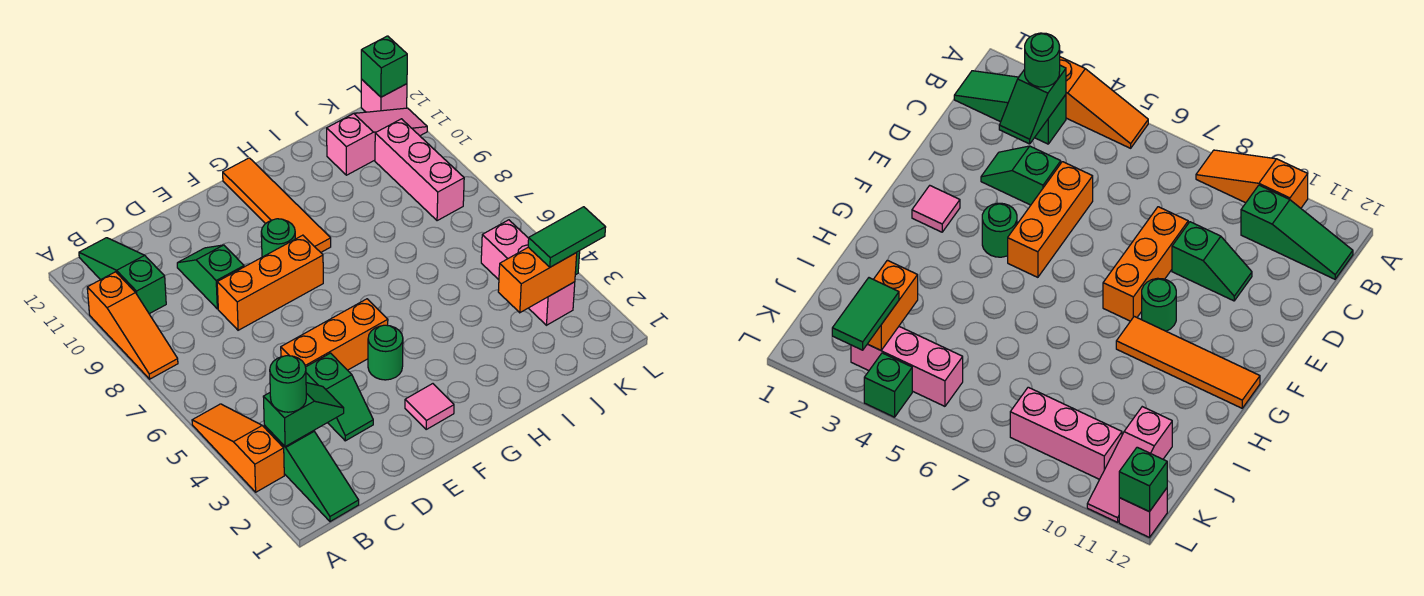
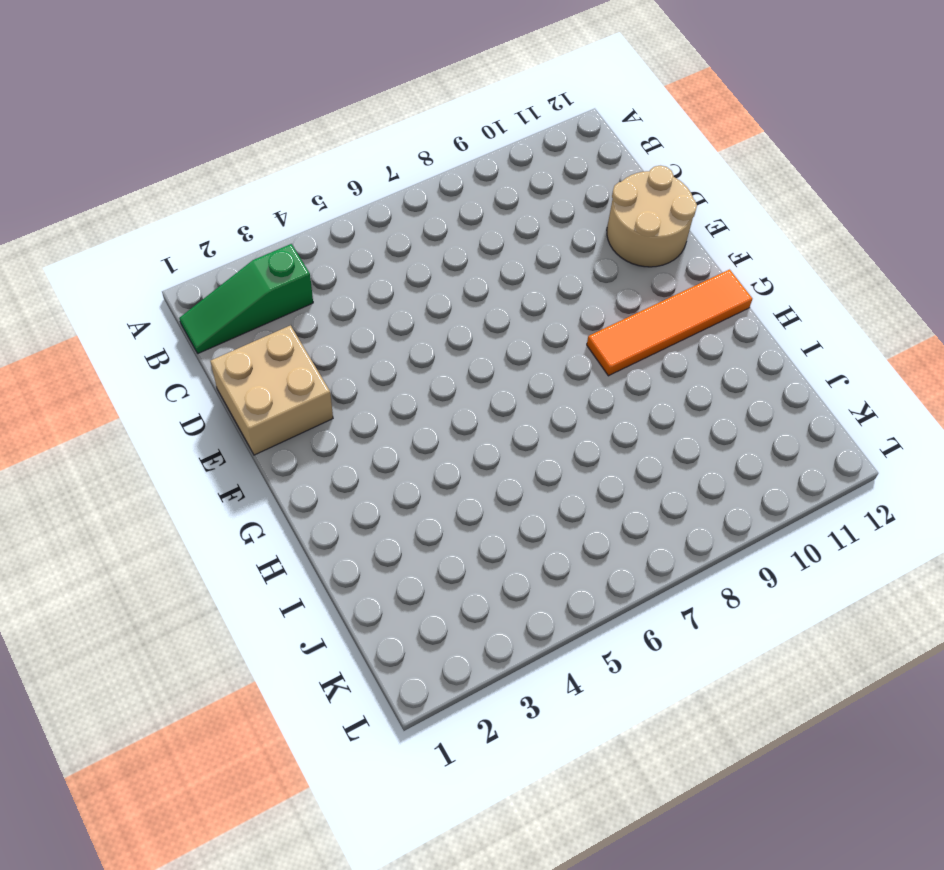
tan brick D1:E2 level 1 -> none
tan round brick D11:E12 level 1 -> none
none -> orange slope A3:A5 level 1 top 3
none -> orange slope A8:A10 level 1 top 10
none -> green slope B10:B12 level 1 top 10

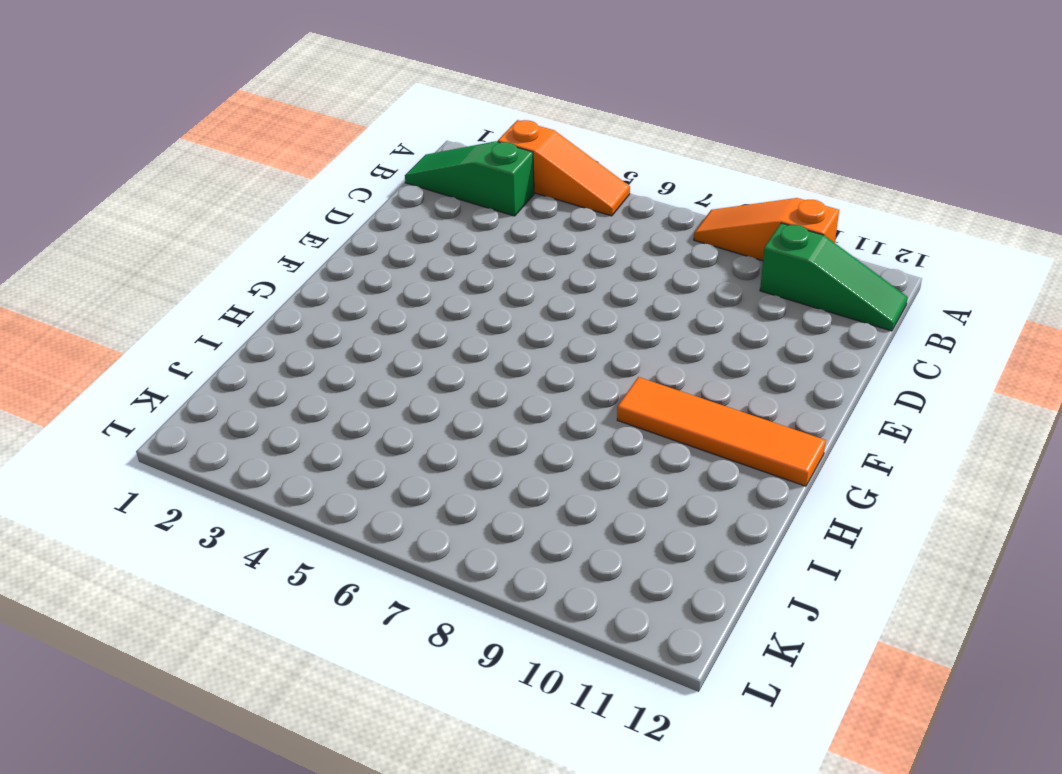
none -> green slope D3:D4 level 1 top 4
none -> orange brick D5:F5 level 1
none -> orange brick D8:F8 level 1

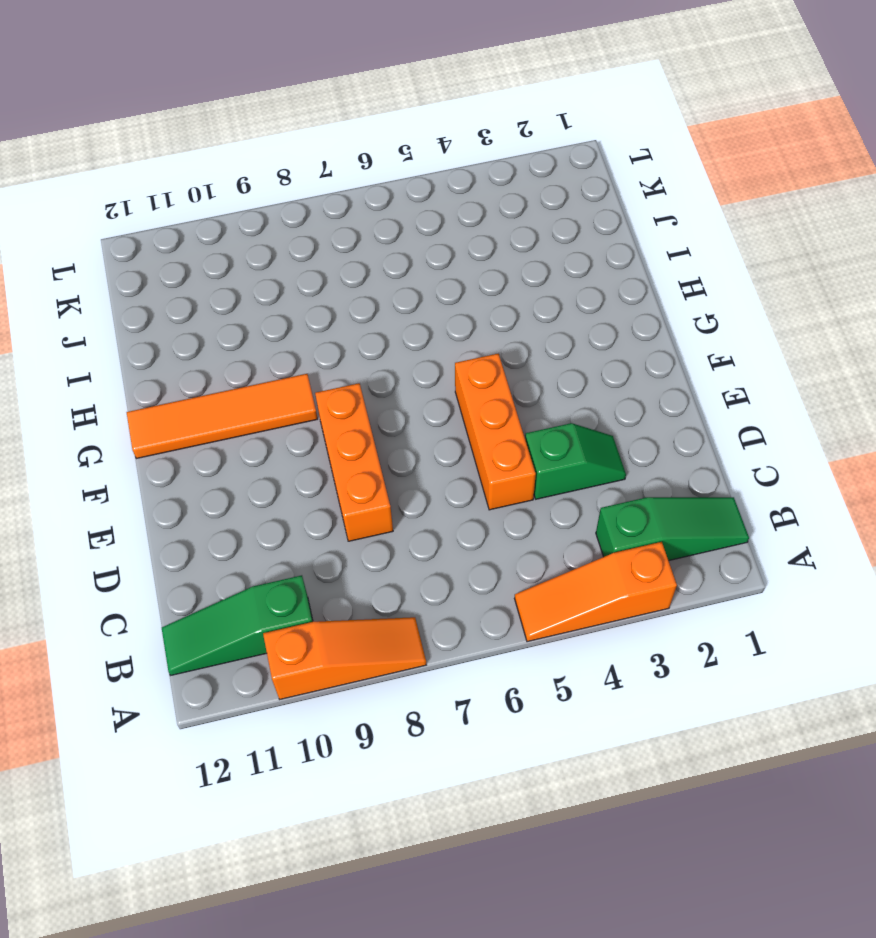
none -> green slope D9:D10 level 1 top 9
none -> pink tile F2 level 1
none -> green round brick F4 level 1

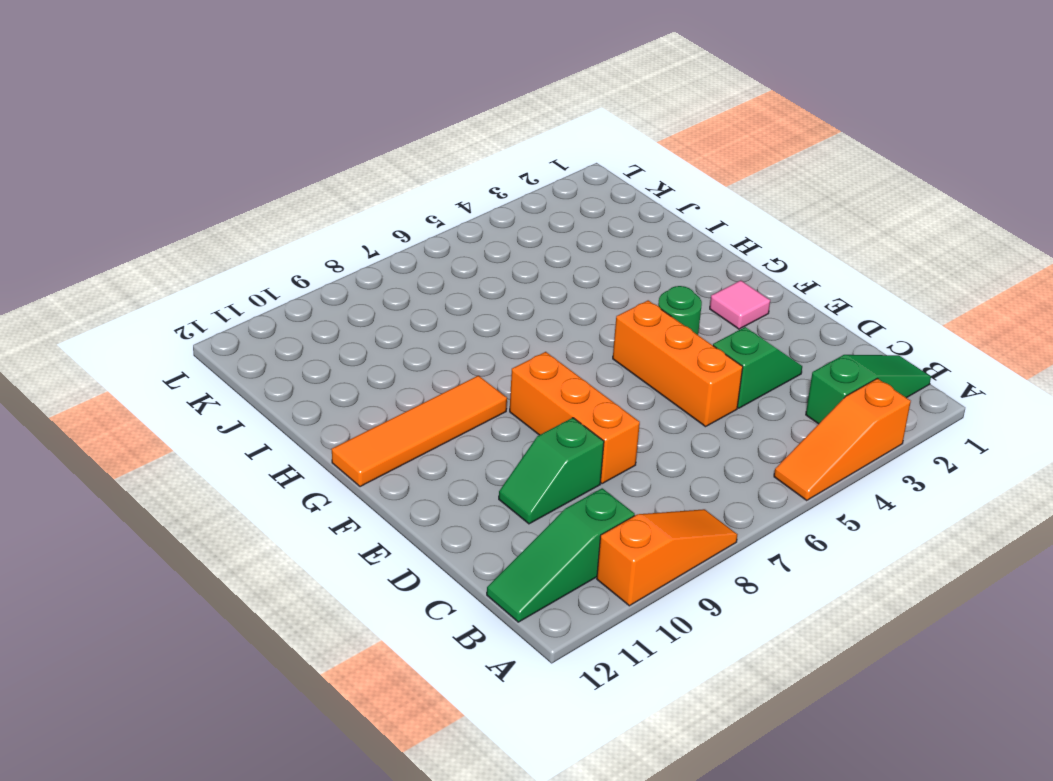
none -> green round brick F9 level 1
none -> pink slope J11:L11 level 1 top J
none -> pink brick K3:K5 level 1

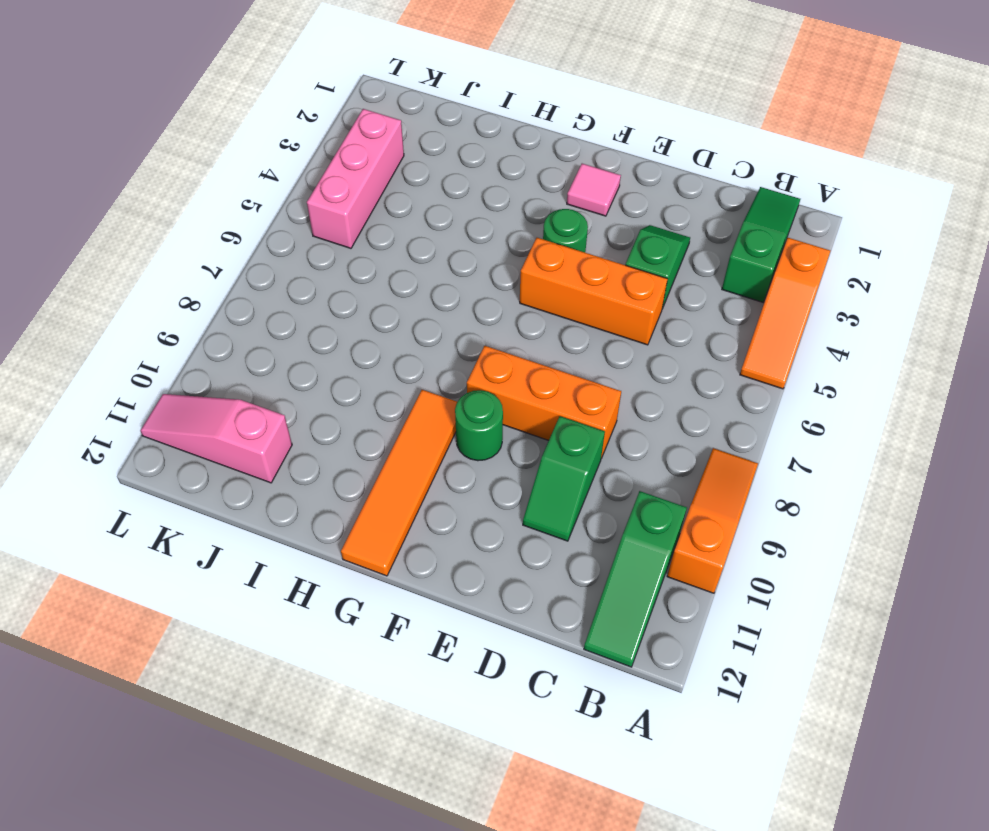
none -> pink brick K8:K10 level 1
none -> green brick L4 level 1
none -> pink brick L12 level 1

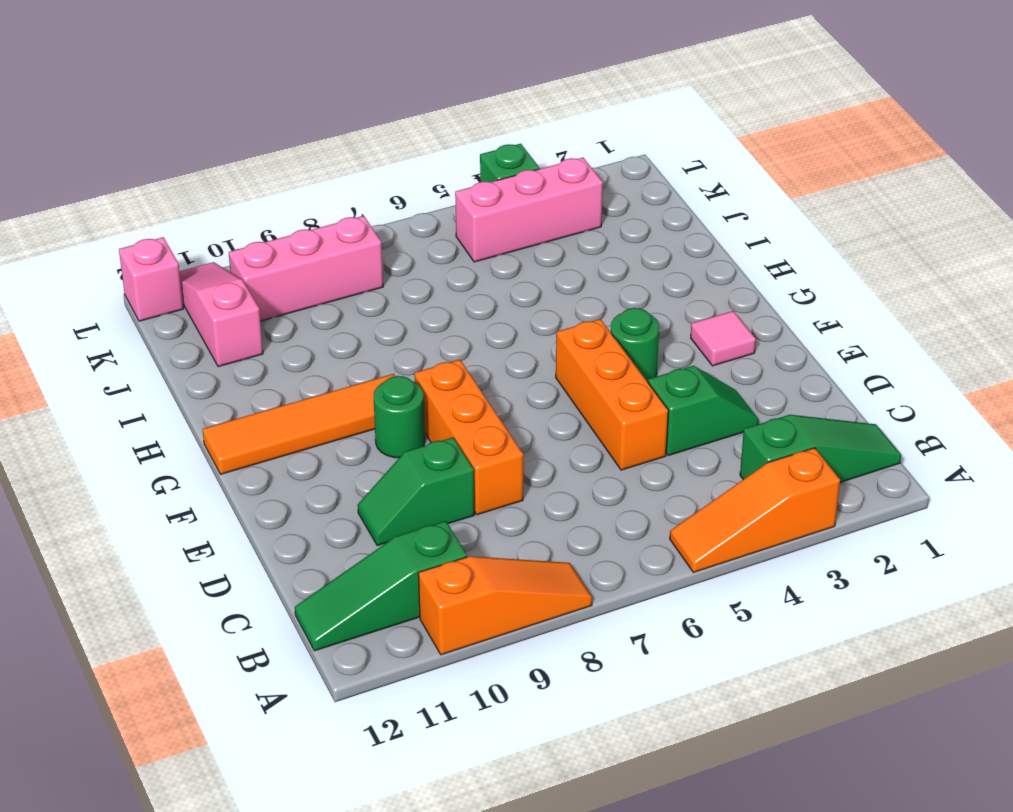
none -> green slope B3:C3 level 2 top B
none -> orange brick J3:K3 level 2
none -> green brick L12 level 2

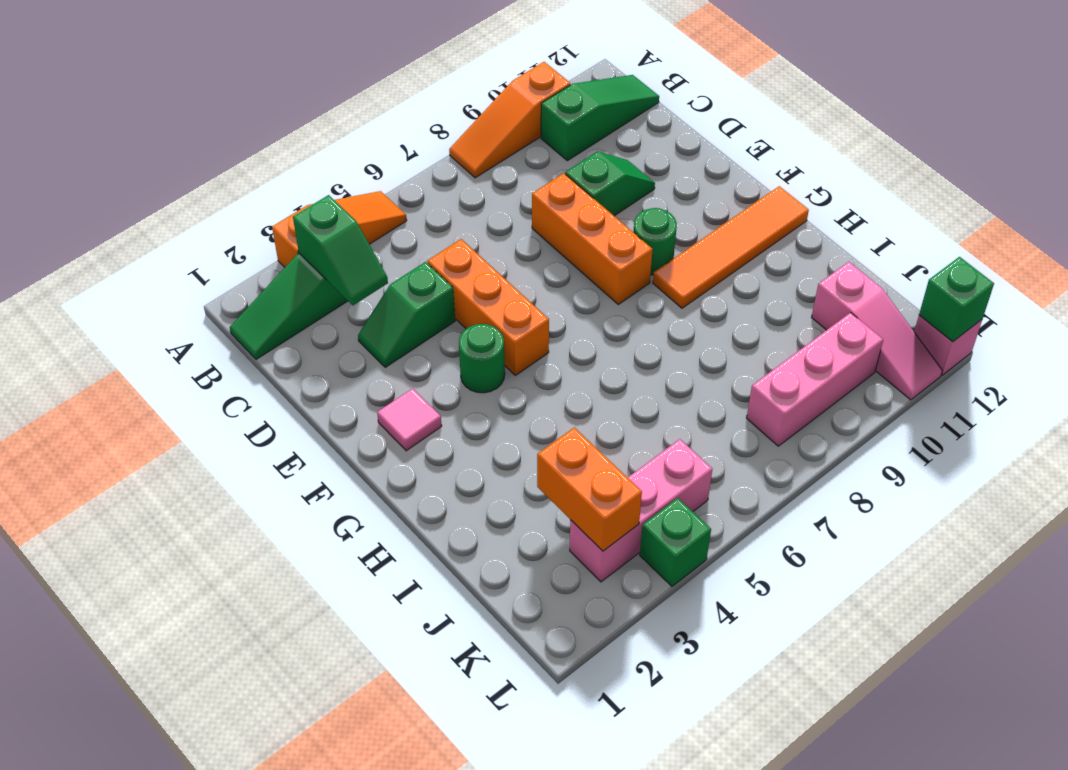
none -> green round brick B3 level 3
none -> green tile K3:L3 level 3

